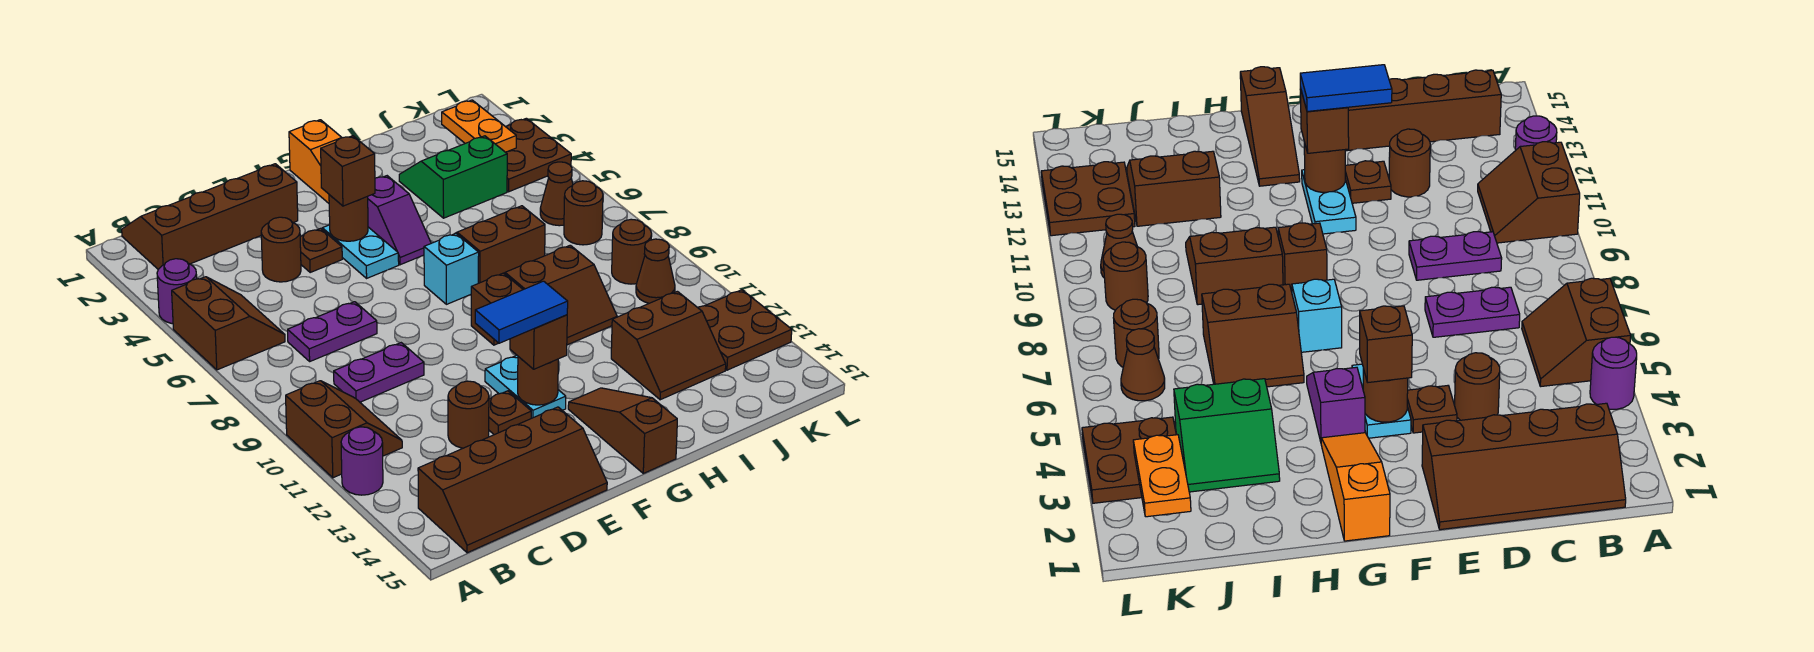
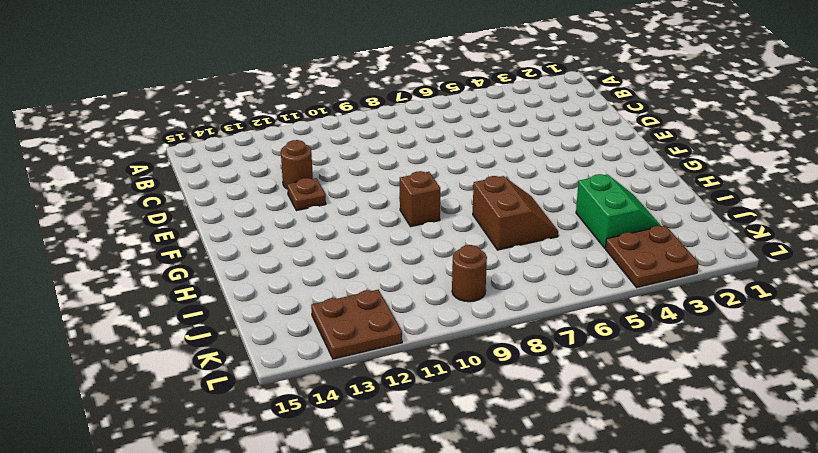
none -> purple round brick A4 level 1
none -> brown slope A5:B6 level 1 top A
none -> brown slope A10:B11 level 1 top A
none -> purple round brick A12 level 1

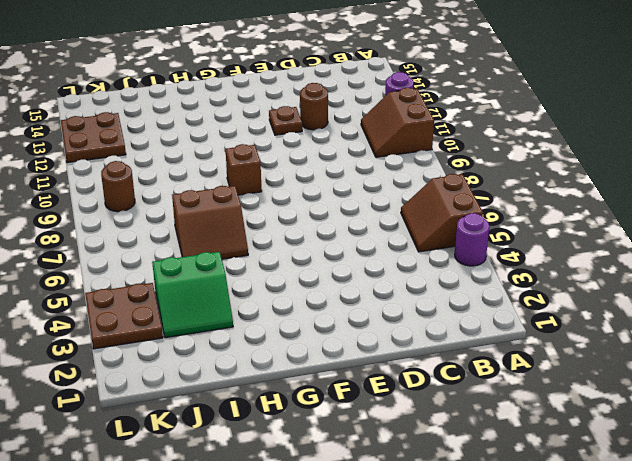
none -> brown slope B1:E2 level 1 top 2
none -> brown slope B14:E15 level 1 top 14
none -> purple plate C7:D7 level 1
none -> purple plate C9:D9 level 1

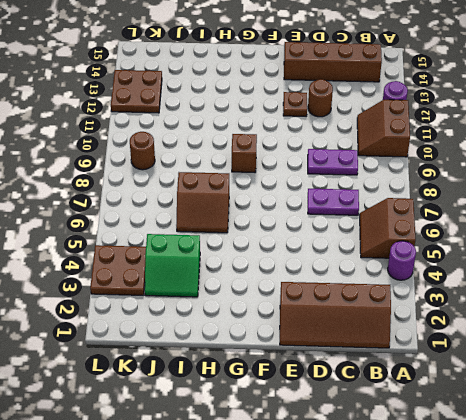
none -> brown round brick D4 level 1
none -> brown plate E4 level 1
none -> cyan plate F4:F5 level 1
none -> cyan plate F11:F12 level 1

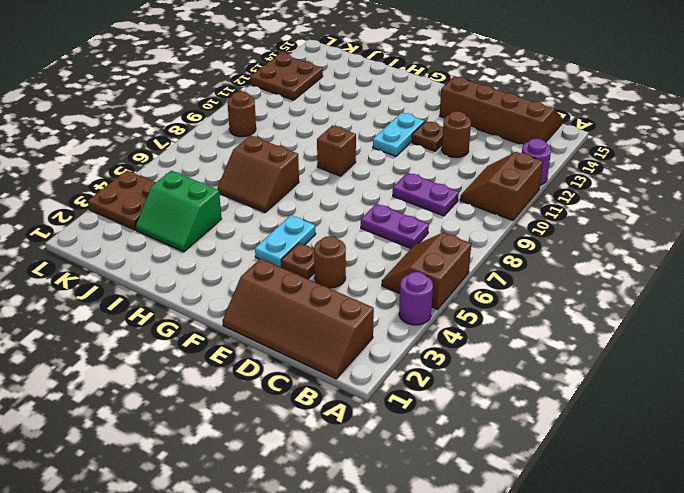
none -> orange slope G1:G3 level 1 top 1
none -> purple slope G4:G5 level 1 top 4
none -> cyan brick G7 level 1
none -> brown slope G13:G15 level 1 top 15

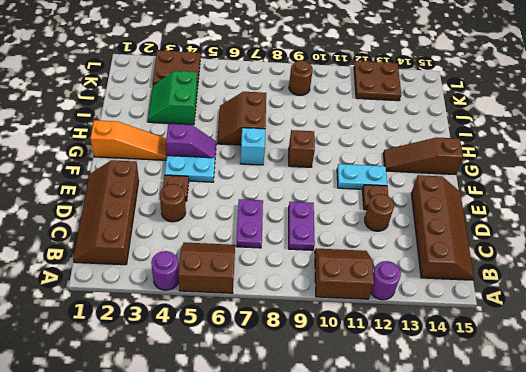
none -> brown slope H9:I10 level 1 top 9
none -> brown slope I12:J13 level 1 top 12
none -> brown cone K6 level 1
none -> brown round brick K7 level 1

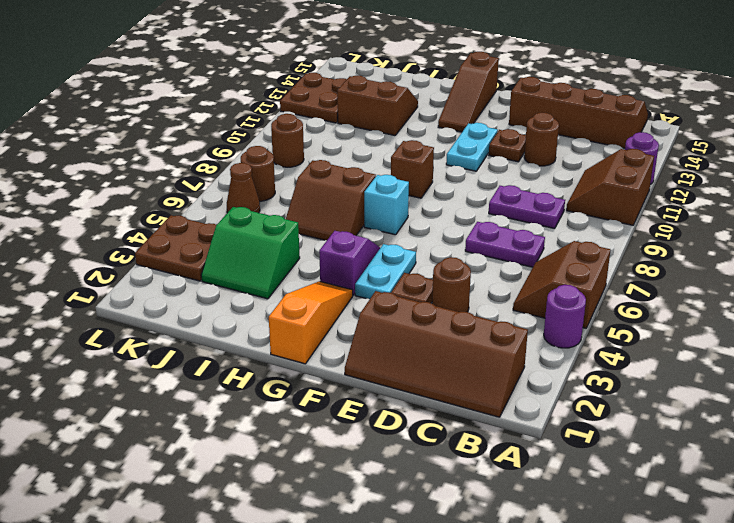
none -> brown slope H9:I10 level 1 top 9
none -> brown cone K10 level 1
none -> brown round brick F4 level 2
none -> brown round brick F12 level 2

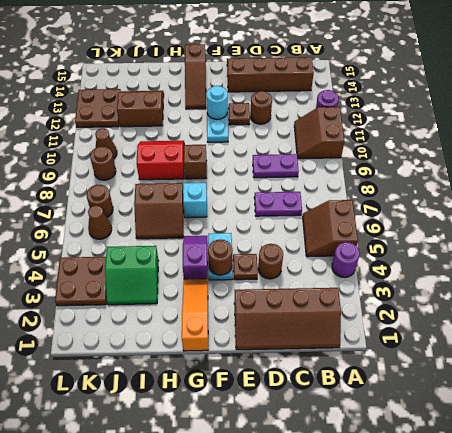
cyan round brick F12 level 2 -> brown round brick F12 level 2
red slope H9:I10 level 1 top 9 -> brown slope H9:I10 level 1 top 9
none -> orange plate K2:K3 level 2
none -> brown brick F4 level 3
none -> brown brick F12 level 3
none -> blue tile E12:F12 level 4

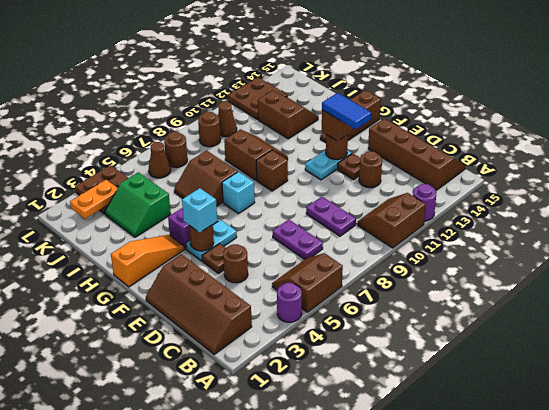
cyan brick F4 level 3 -> brown brick F4 level 3

